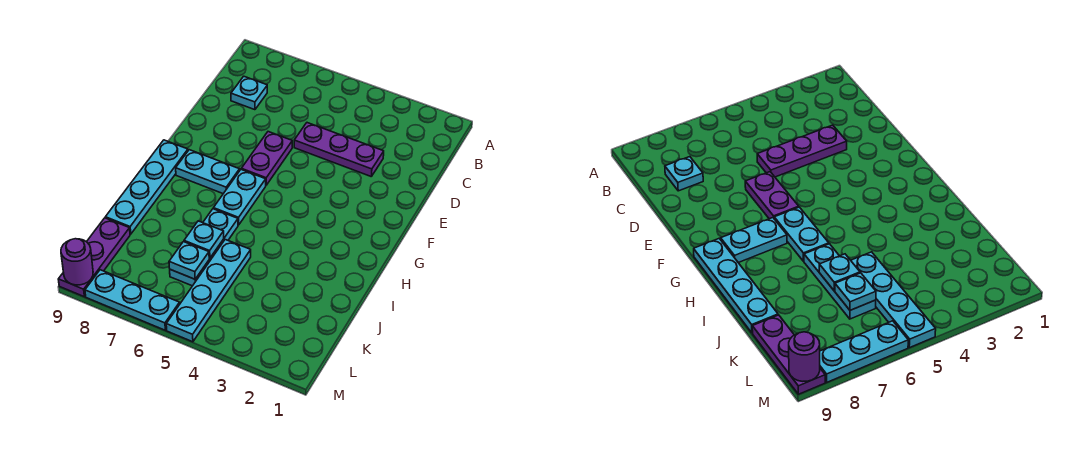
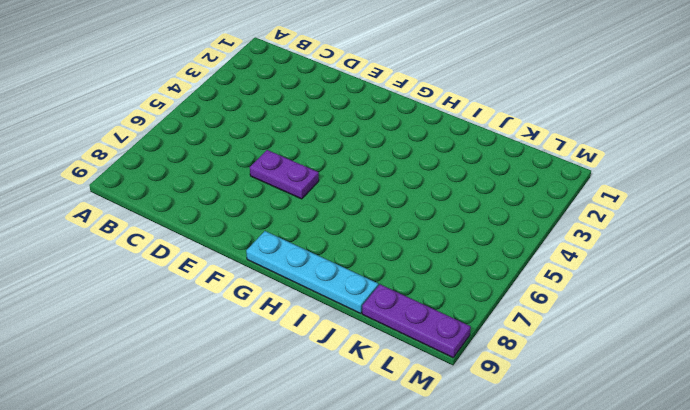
none -> cyan plate C8 level 1
none -> purple plate D3:D5 level 1
none -> cyan plate G6:H6 level 1

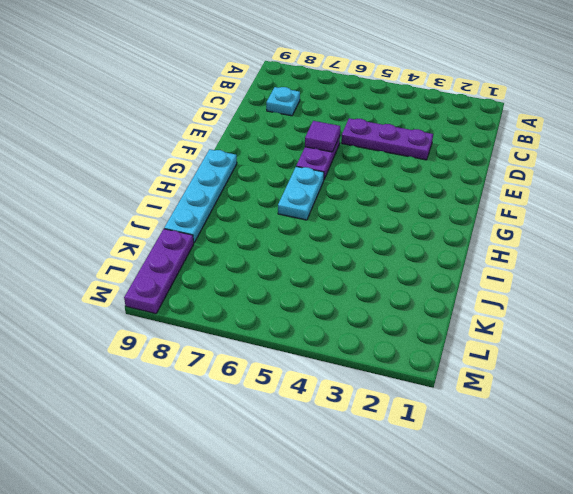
purple tile E6 level 2 -> none
none -> cyan plate G7:G8 level 1
none -> cyan plate I6:K6 level 1
none -> cyan plate J5:M5 level 1

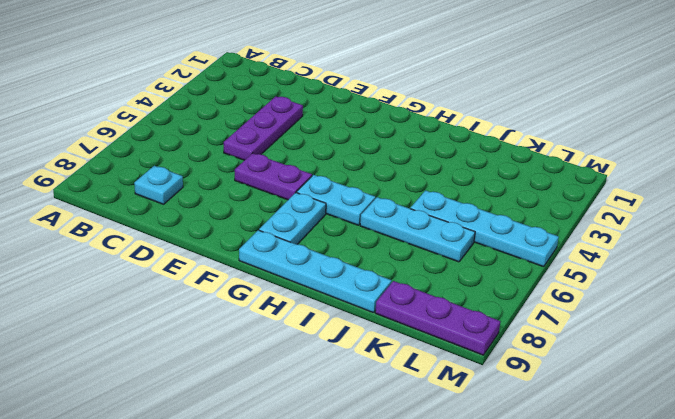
none -> cyan plate M6:M8 level 1
none -> cyan plate J6 level 2
none -> cyan plate K6 level 2

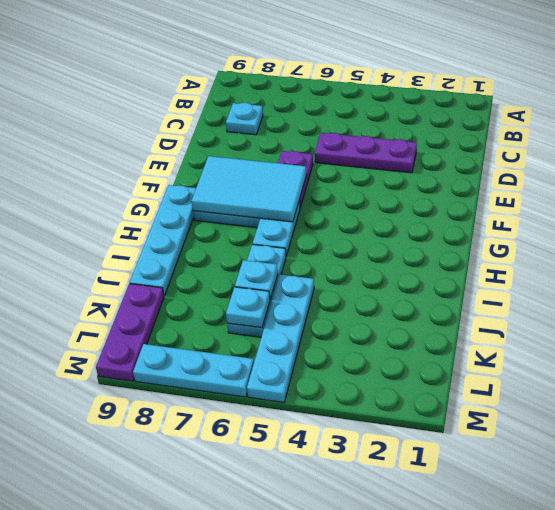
cyan tile F6:G8 level 2 -> none
none -> purple round brick M9 level 2

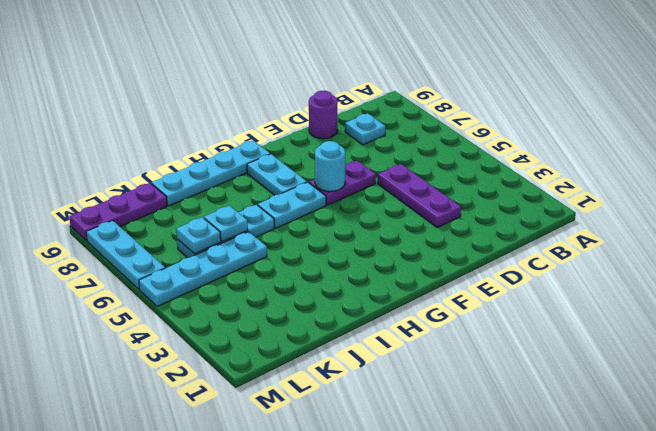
purple round brick D9 level 1 -> purple round brick M9 level 2
cyan round brick F6 level 2 -> none

